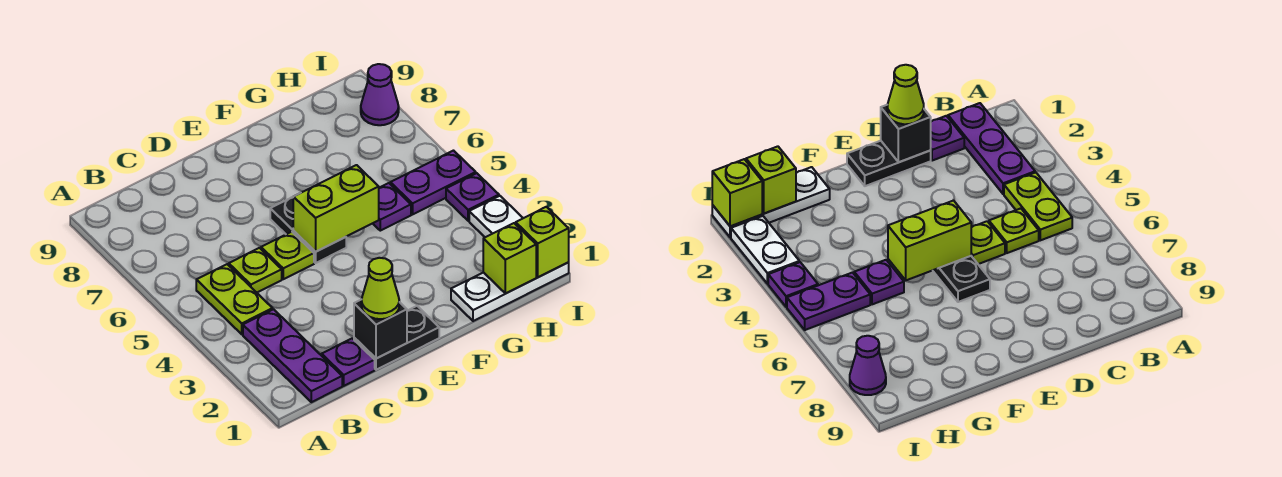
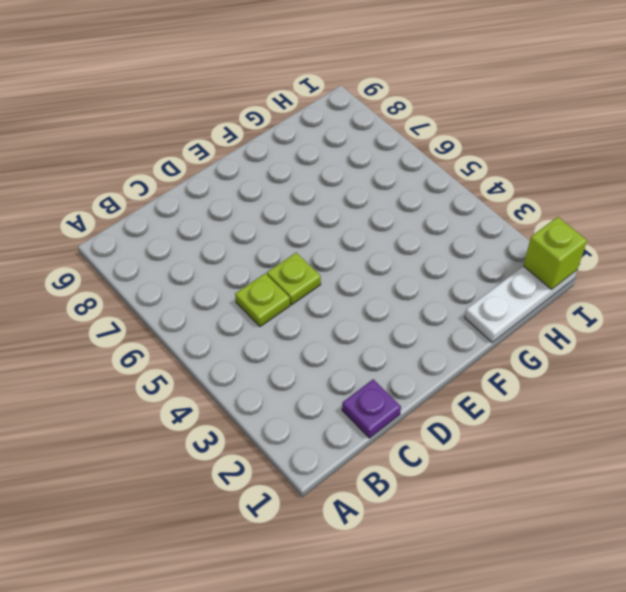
none -> purple plate B1:B3 level 1
none -> lime plate B4:B5 level 1
none -> black plate D1:E1 level 1

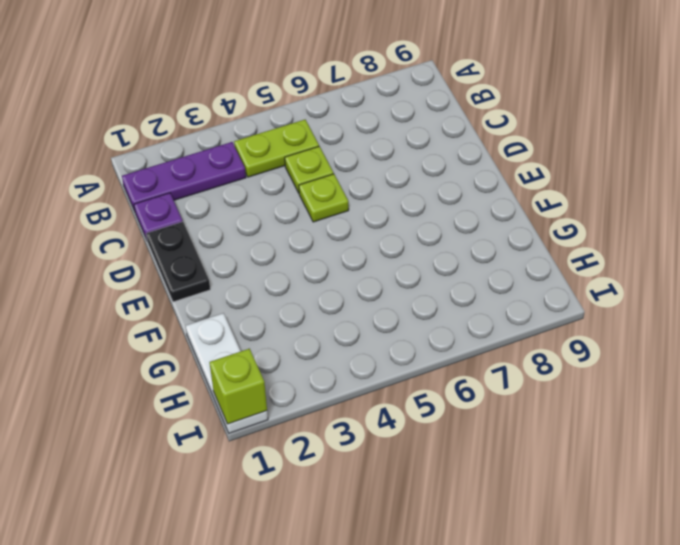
none -> black plate E5:E6 level 1
none -> purple plate G5 level 1
none -> purple plate H5:I5 level 1

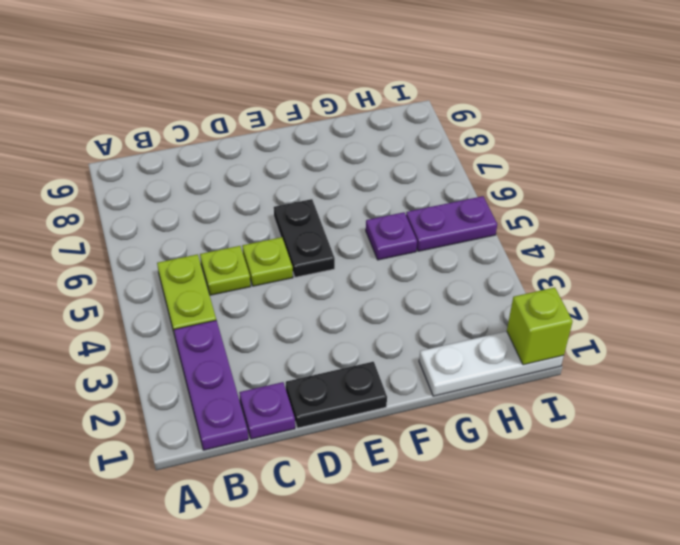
none -> white plate I2:I3 level 1
none -> purple plate I4 level 1
none -> purple cone I8 level 1

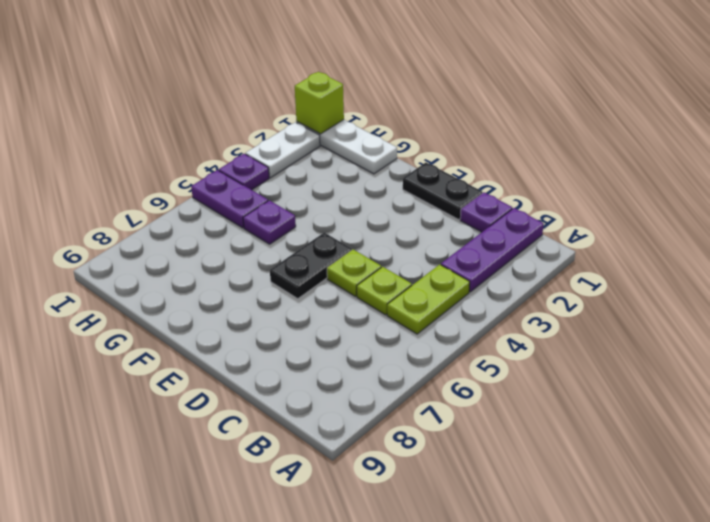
none -> purple cone I8 level 1
none -> black brick D1 level 2
none -> lime brick E5:F5 level 2

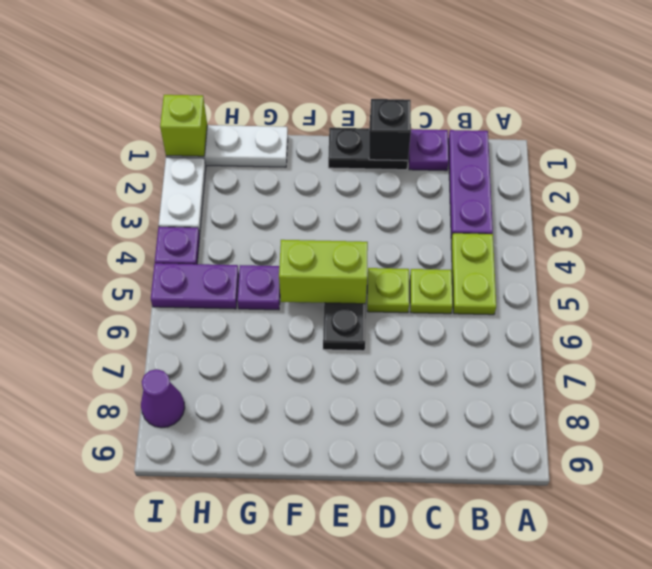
none -> lime brick H1 level 2
none -> lime cone D1 level 3

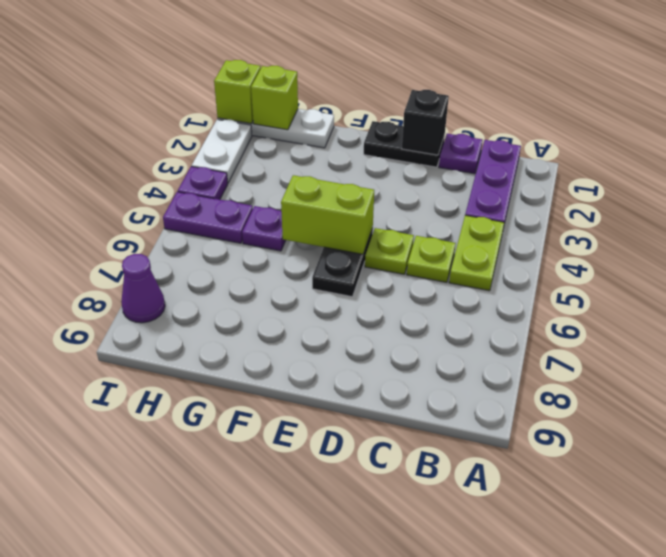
none -> lime cone D1 level 3

